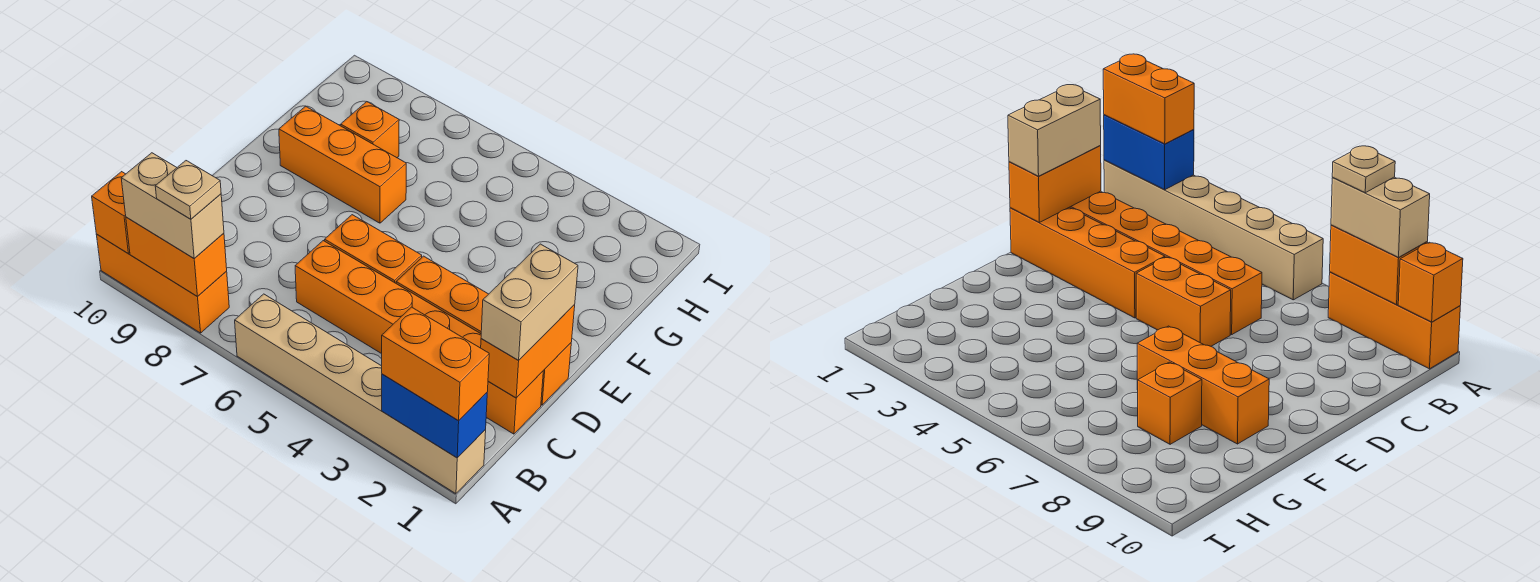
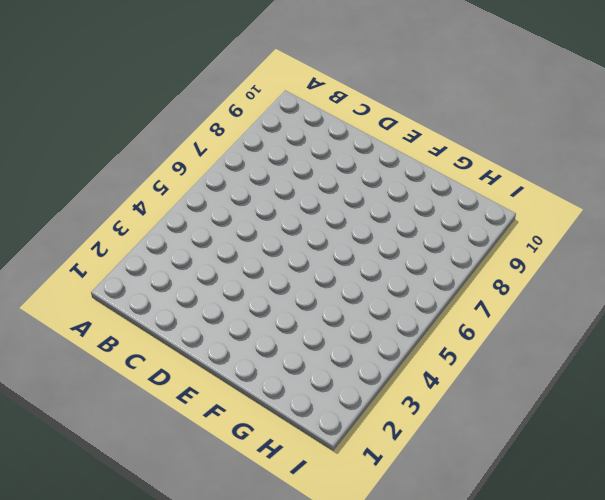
none -> tan brick A1:A6 level 1
none -> orange brick A8:A10 level 1
none -> orange brick C1:C6 level 1

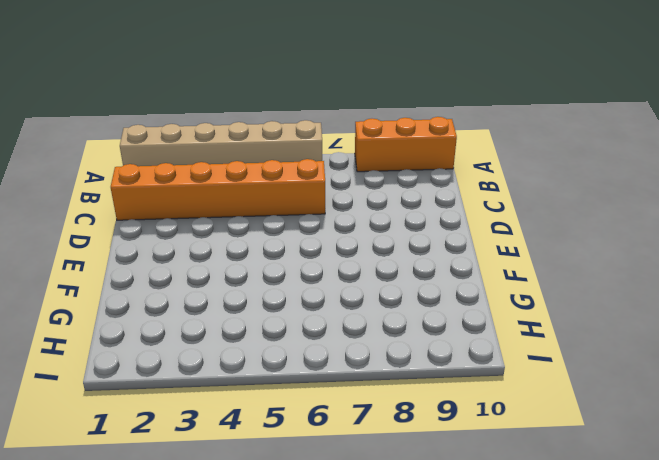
none -> orange brick D1:D4 level 1
none -> orange brick D5:D6 level 1
none -> orange brick F7:F9 level 1

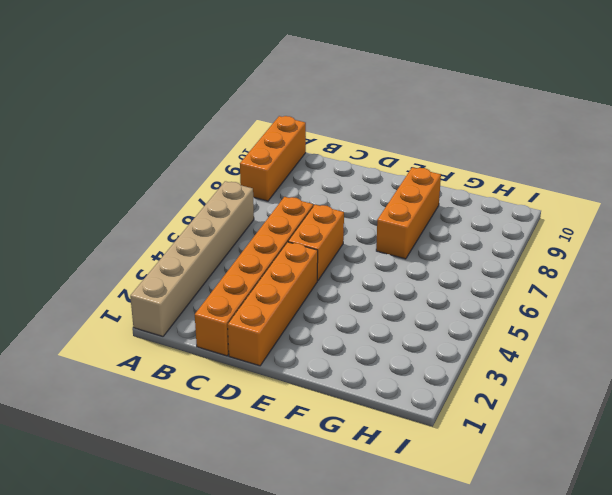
none -> orange brick G8 level 1
none -> blue brick A1:A2 level 2
none -> orange brick A8:A9 level 2

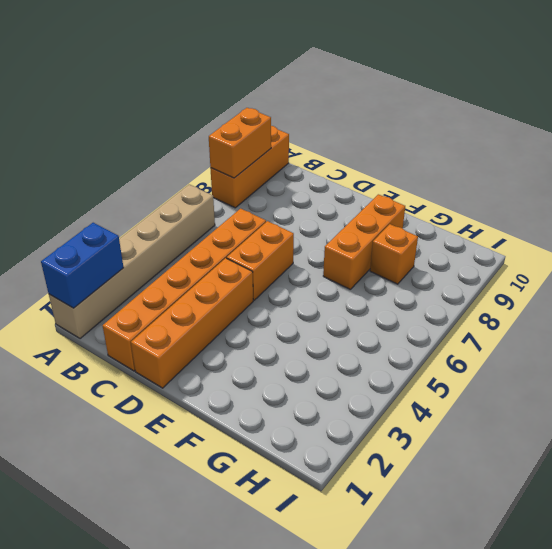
none -> orange brick A10 level 2
none -> orange brick C1:D1 level 2
none -> orange brick A1:A2 level 3

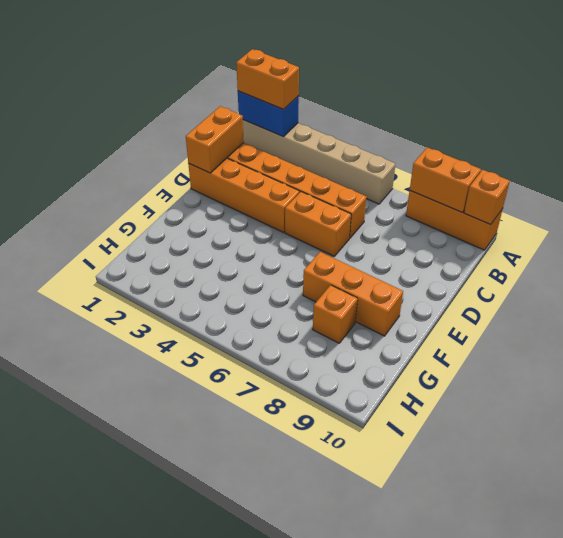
none -> tan brick A8:A9 level 3
none -> tan brick C1:D1 level 3
none -> tan plate A8 level 4

